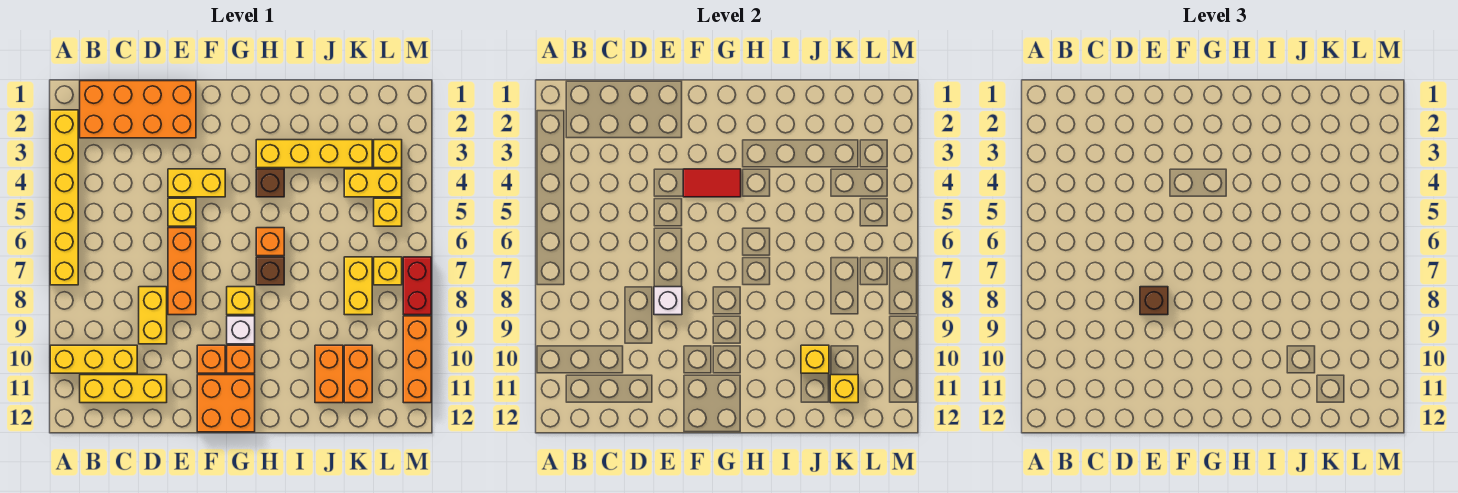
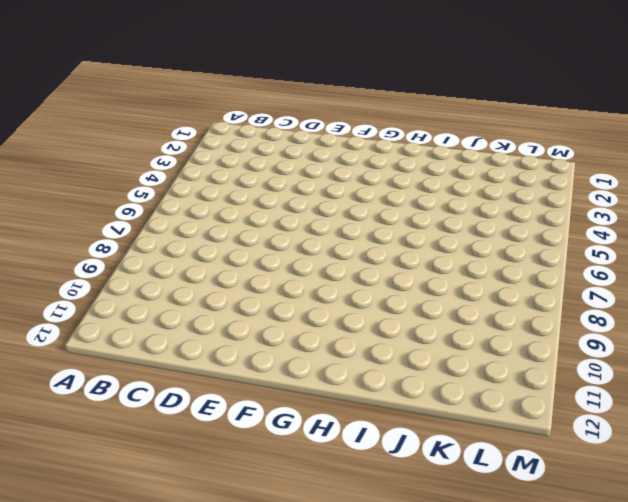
none -> yellow brick A2:A7 level 1
none -> yellow brick A10:C10 level 1
none -> orange brick B1:E2 level 1
none -> yellow brick B11:D11 level 1

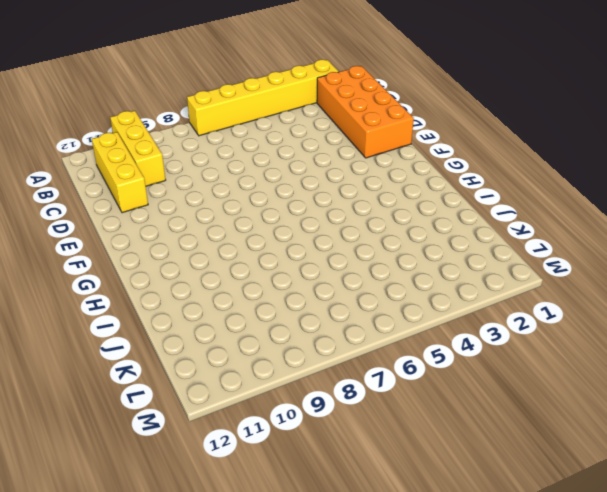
none -> yellow brick D8:D9 level 1
none -> yellow brick E4:F4 level 1
none -> yellow brick E5 level 1
none -> orange brick E6:E8 level 1

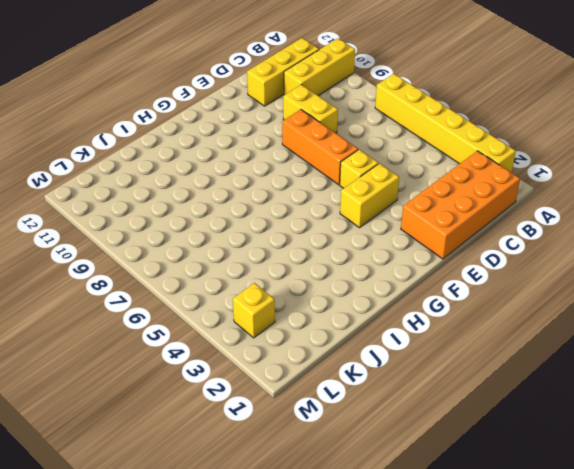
none -> orange brick F10 level 1
none -> orange brick F11:G12 level 1
none -> yellow brick G8 level 1
none -> white brick G9 level 1

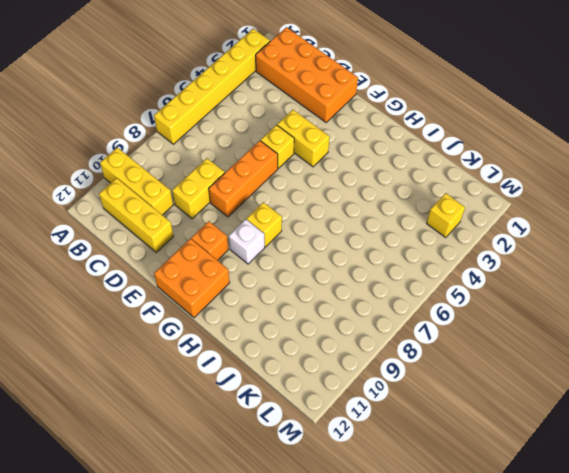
none -> orange brick G10 level 1
none -> yellow brick H3:K3 level 1
none -> brown brick H4 level 1
none -> orange brick H6 level 1

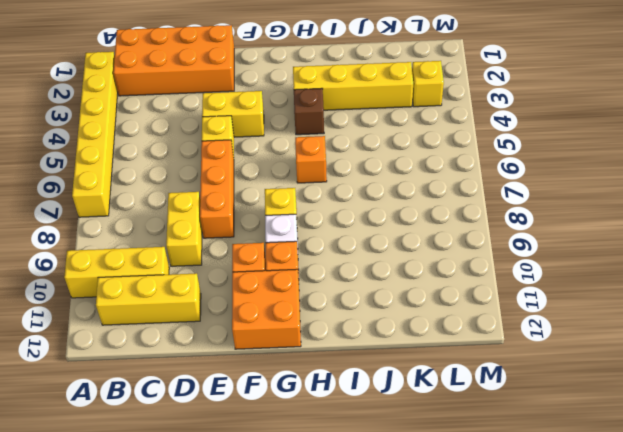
none -> brown brick H7 level 1
none -> orange brick J10:J11 level 1
none -> yellow brick K4:L4 level 1
none -> yellow brick K7:K8 level 1

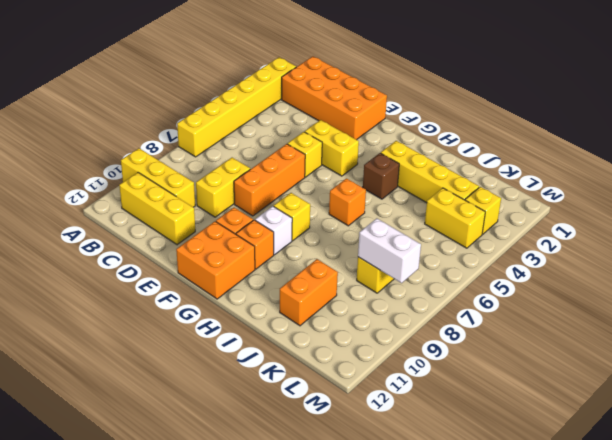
white brick K8:L8 level 2 -> none
none -> brown brick H7 level 1
none -> orange brick K10:K11 level 1
none -> yellow brick L5 level 1
none -> yellow brick L7 level 1

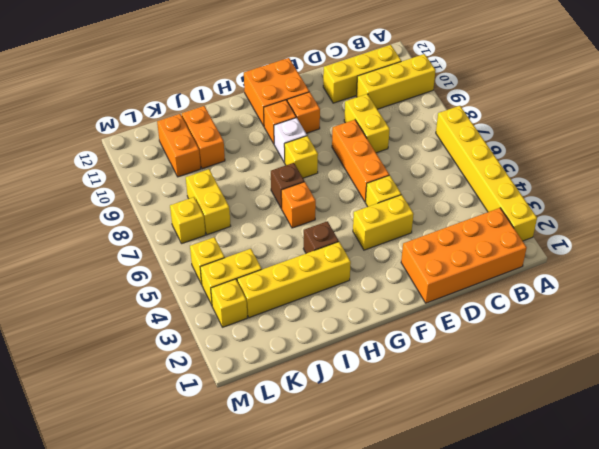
none -> red brick M7:M8 level 1
none -> orange brick M9:M11 level 1
none -> white brick E8 level 2
none -> red tile F4:G4 level 2

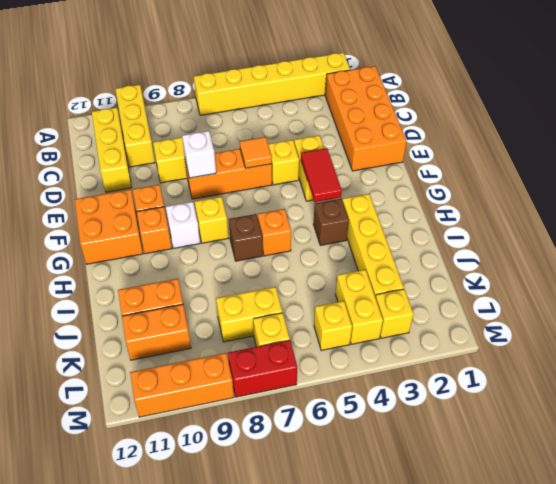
orange tile E6 level 2 -> none
none -> yellow brick J10 level 2
none -> yellow brick K11 level 2
none -> brown brick E8 level 3

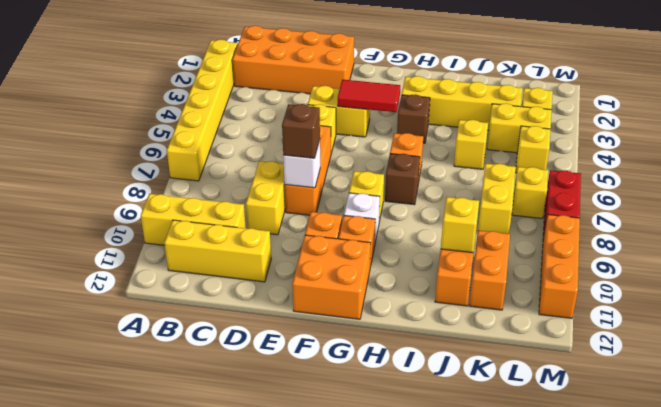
yellow brick J5 level 1 -> yellow brick K11 level 2

